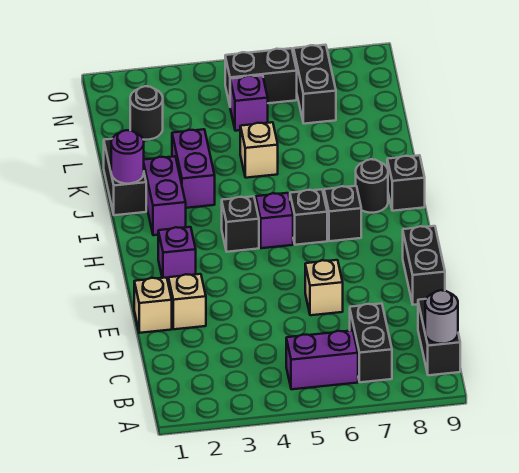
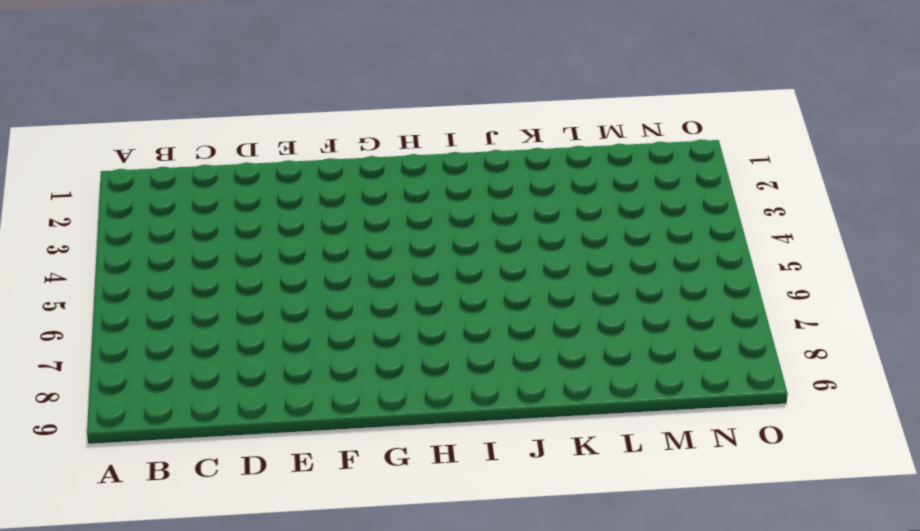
none -> purple brick B5:B6 level 1
none -> black brick B7:C7 level 1
none -> black brick B9:C9 level 1

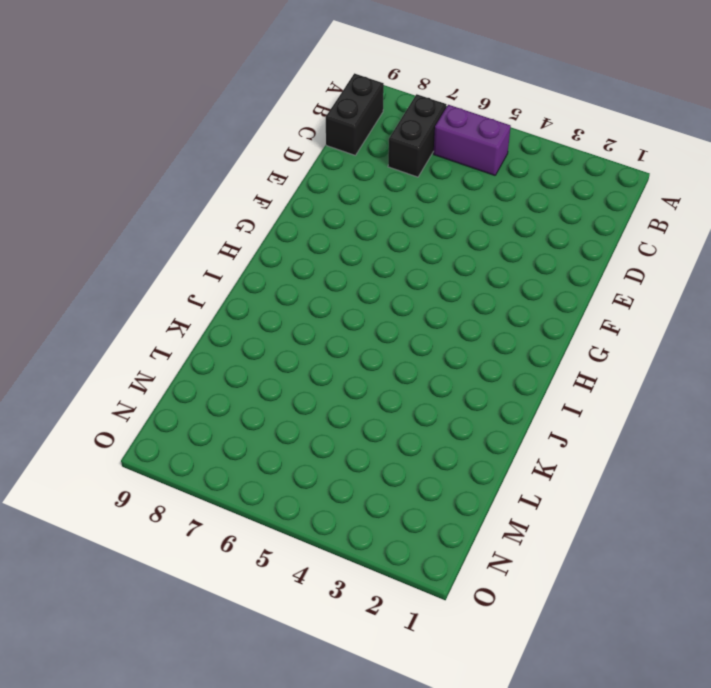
none -> tan brick E1 level 1
none -> tan brick E2 level 1
none -> tan brick E6 level 1

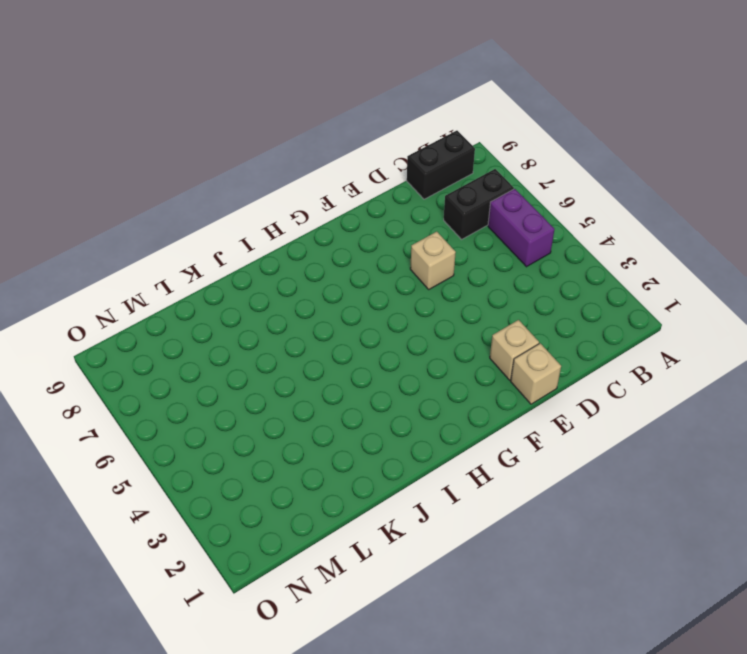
none -> black brick E9:F9 level 1
none -> purple brick G2 level 1
none -> black brick H4 level 1

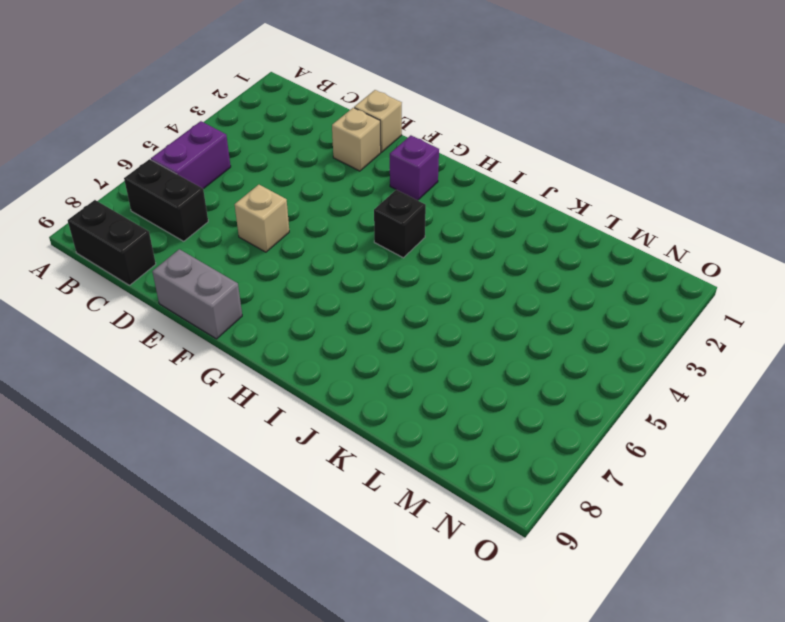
grey brick E9:F9 level 1 -> black brick E9:F9 level 1
none -> purple brick H5 level 1
none -> black brick H6 level 1
none -> black brick H7 level 1

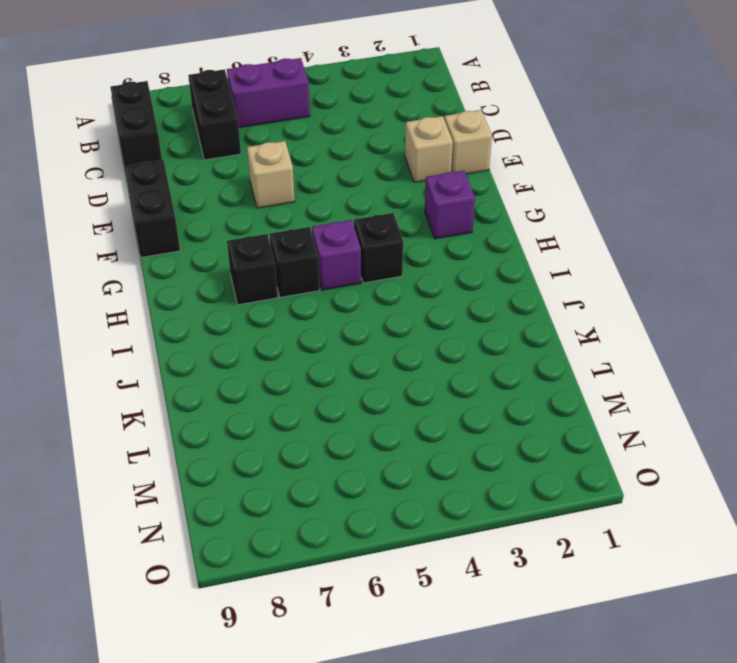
none -> purple brick I2:J2 level 1
none -> black round brick I8 level 1
none -> black brick I9 level 1

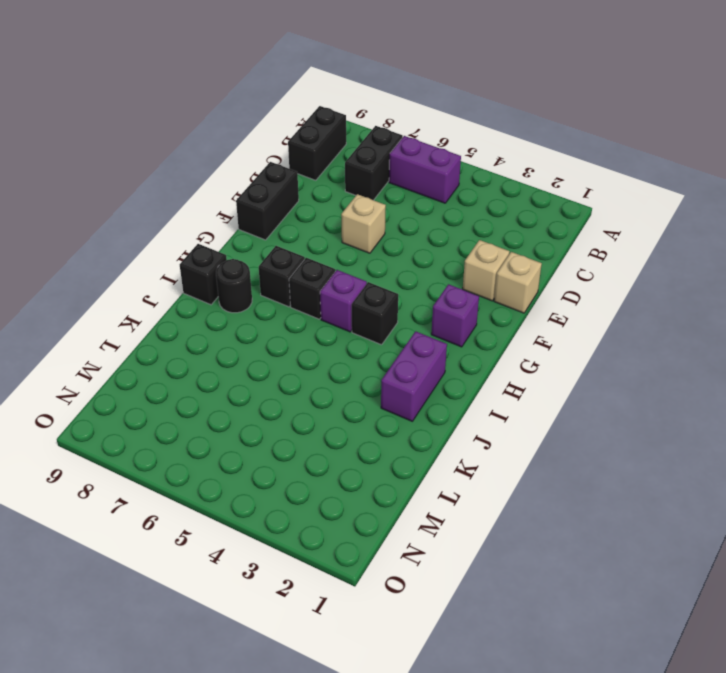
none -> black brick J1:K1 level 1
none -> purple brick J3:K3 level 1
none -> tan brick K5 level 1

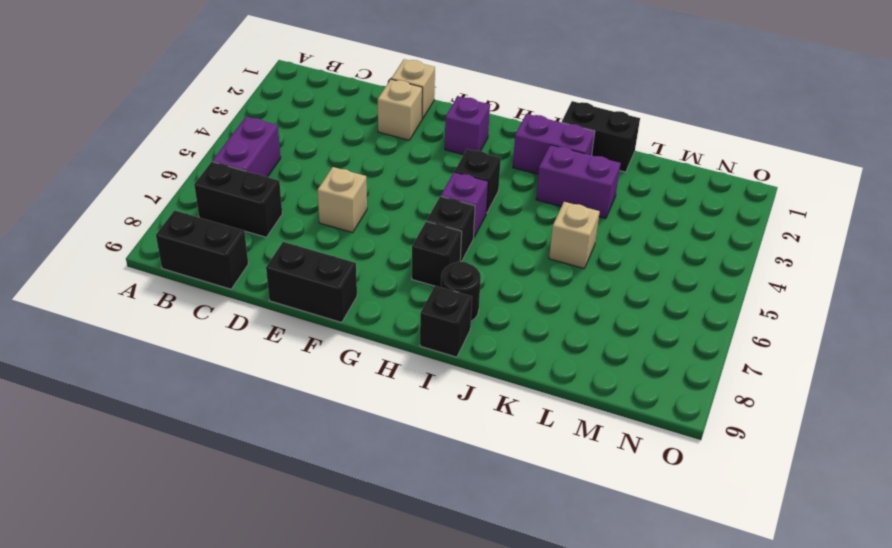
none -> black round brick M2 level 1
none -> purple brick M5 level 1
none -> black brick M7:N7 level 1

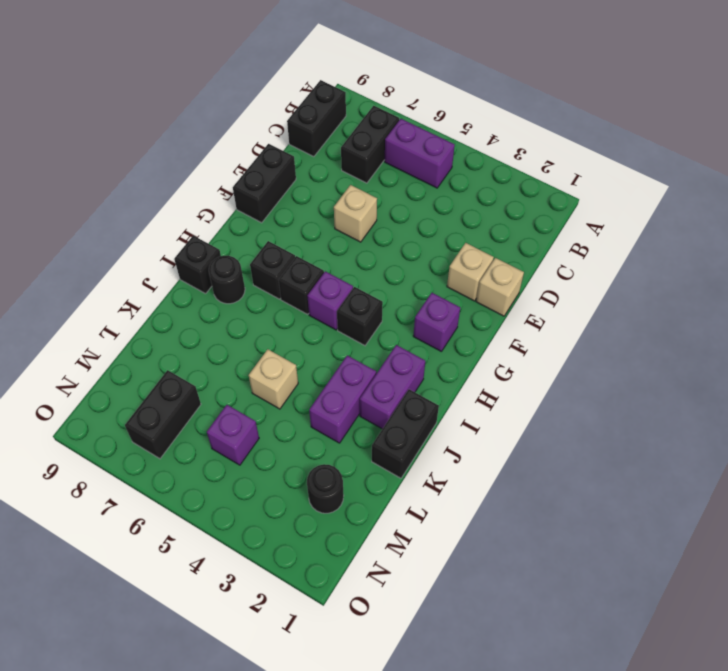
none -> black brick N5:N6 level 1
none -> grey round brick B9 level 2
none -> purple round brick J1 level 2

